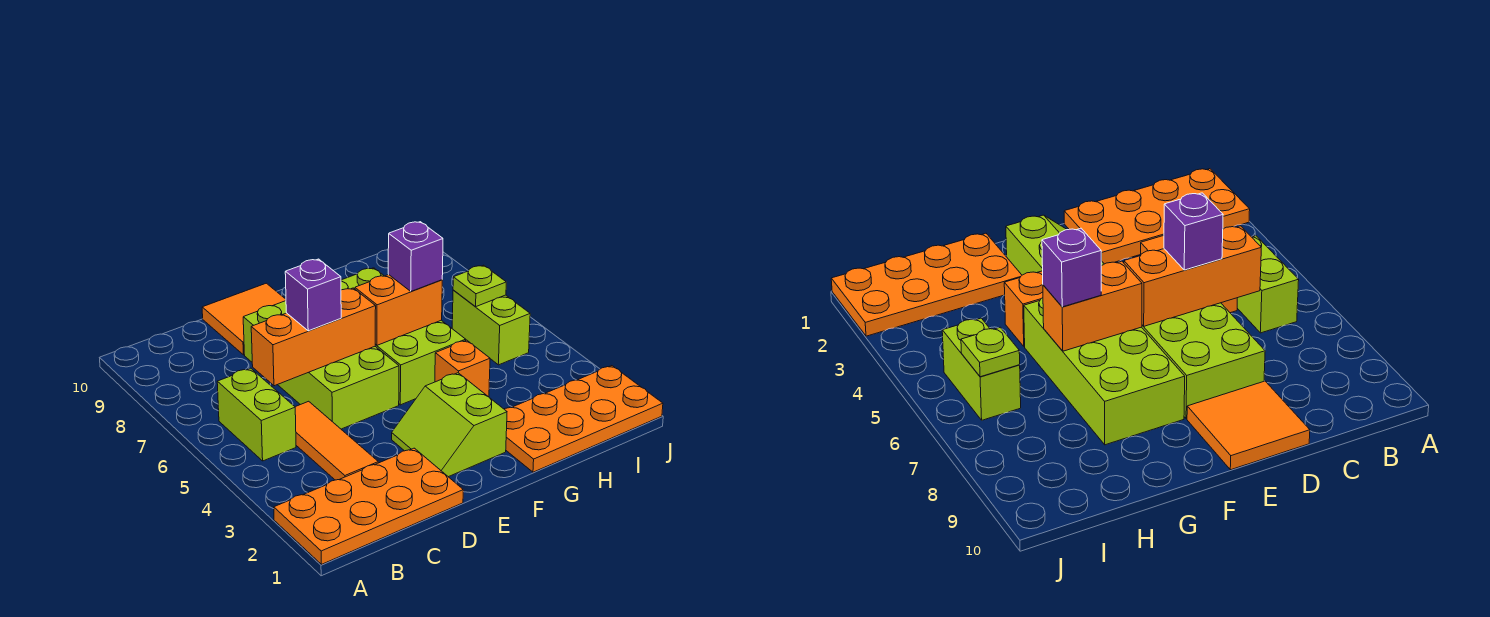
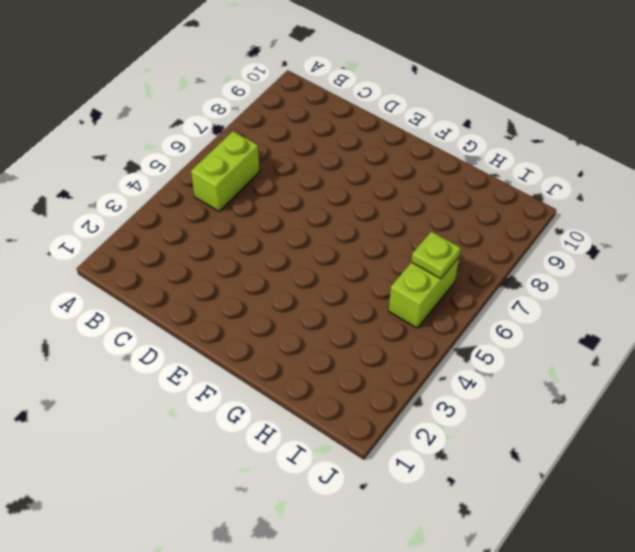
none -> orange plate A1:D2 level 1
none -> orange tile C3:C5 level 1
none -> lime brick D5:E8 level 1

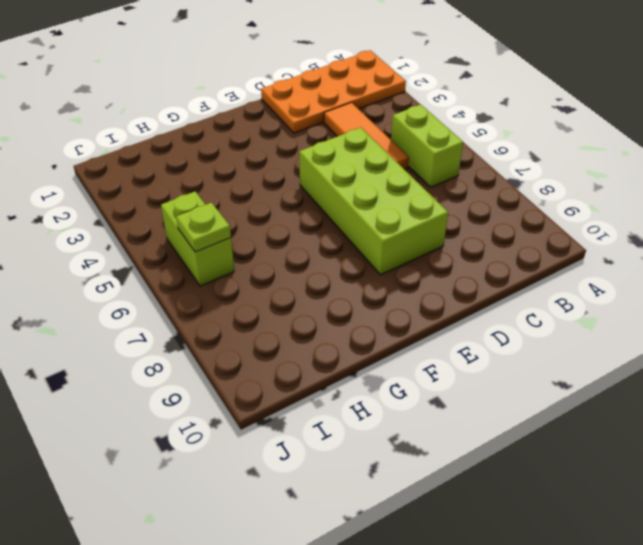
none -> orange tile D9:E10 level 1
none -> lime slope E2:F3 level 1 top F
none -> lime brick F5:G8 level 1

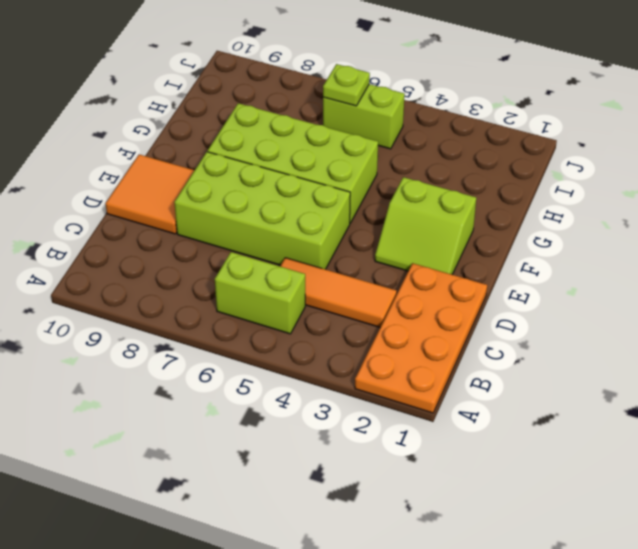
none -> orange plate G1:J2 level 1
none -> orange brick G4 level 1
none -> orange brick C6:E6 level 2

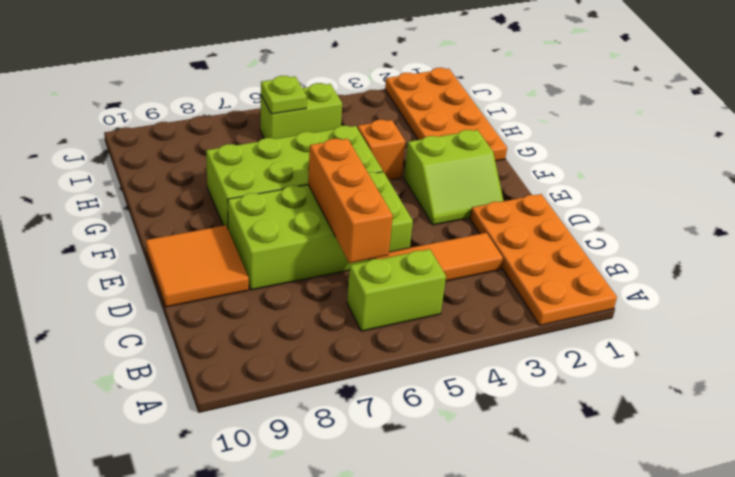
none -> orange brick F6:G6 level 2
none -> purple brick D6 level 3
none -> purple brick G6 level 3

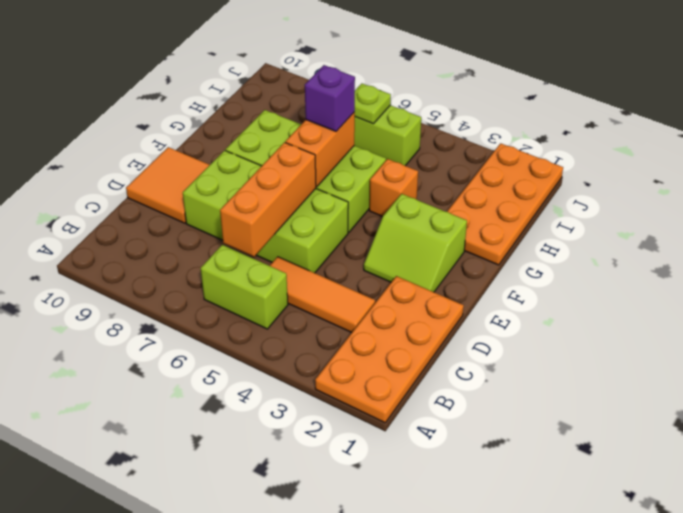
none -> purple brick D6 level 3

